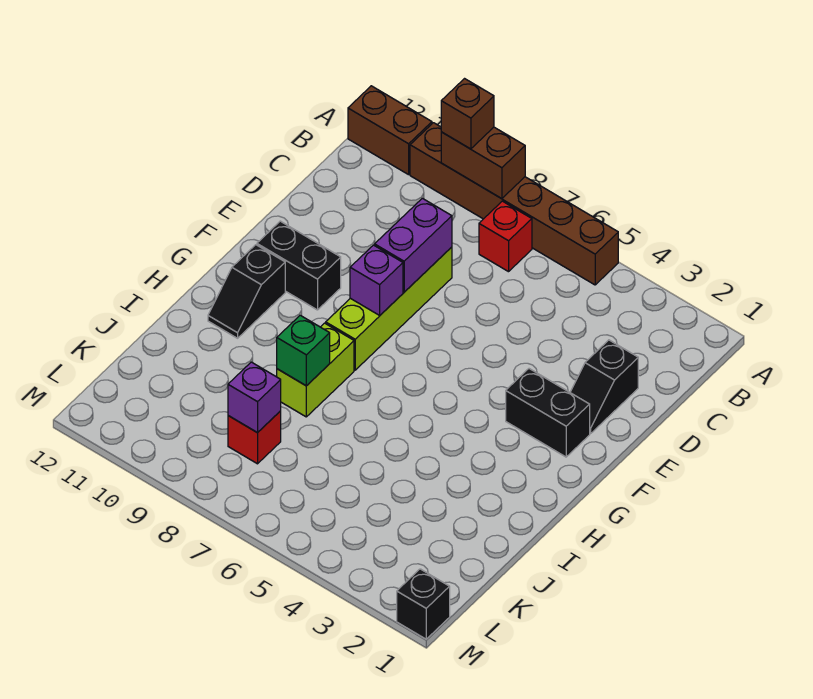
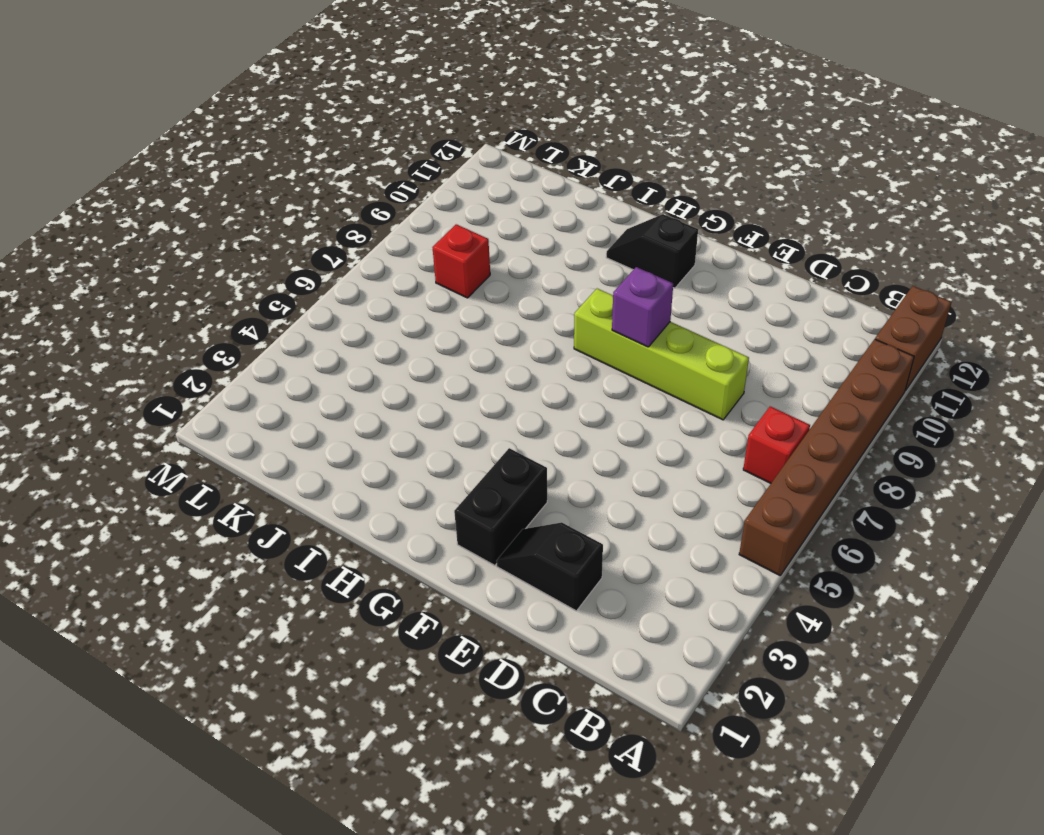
none -> black brick F10:F11 level 1
none -> lime brick H8:I8 level 1
none -> black brick M1 level 1

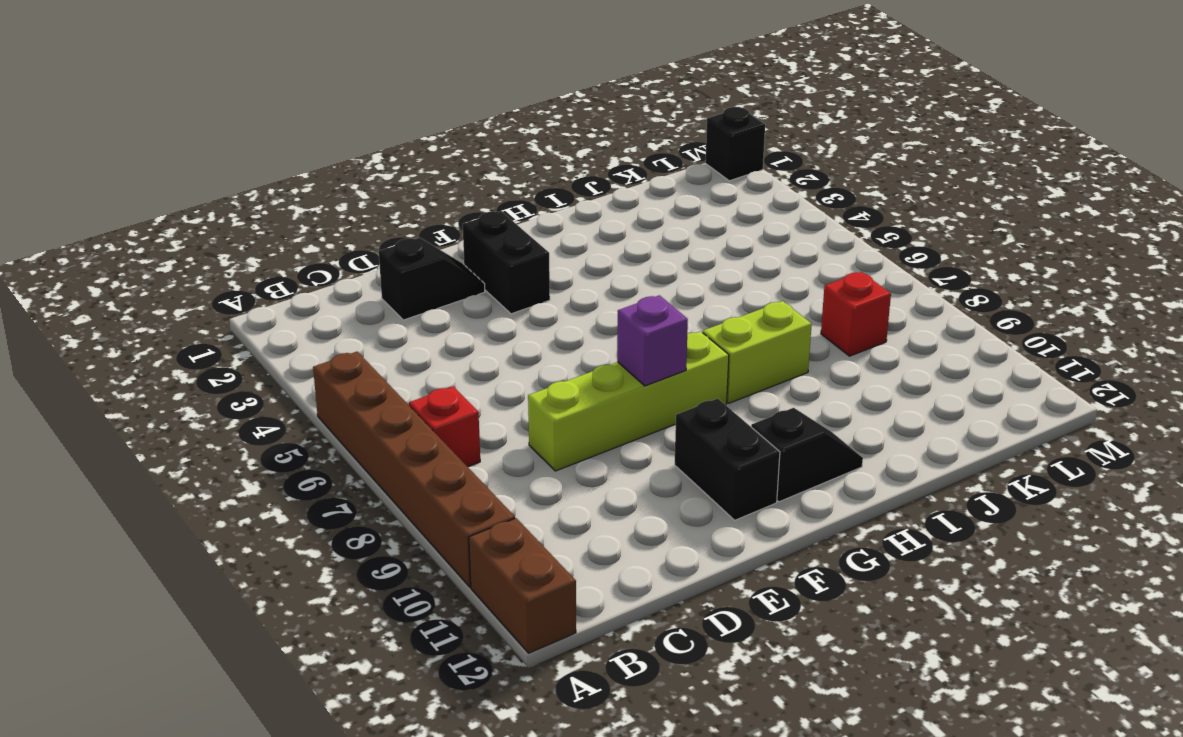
none -> brown brick A8:A9 level 2
none -> purple brick D8:E8 level 2
none -> green brick I8 level 2

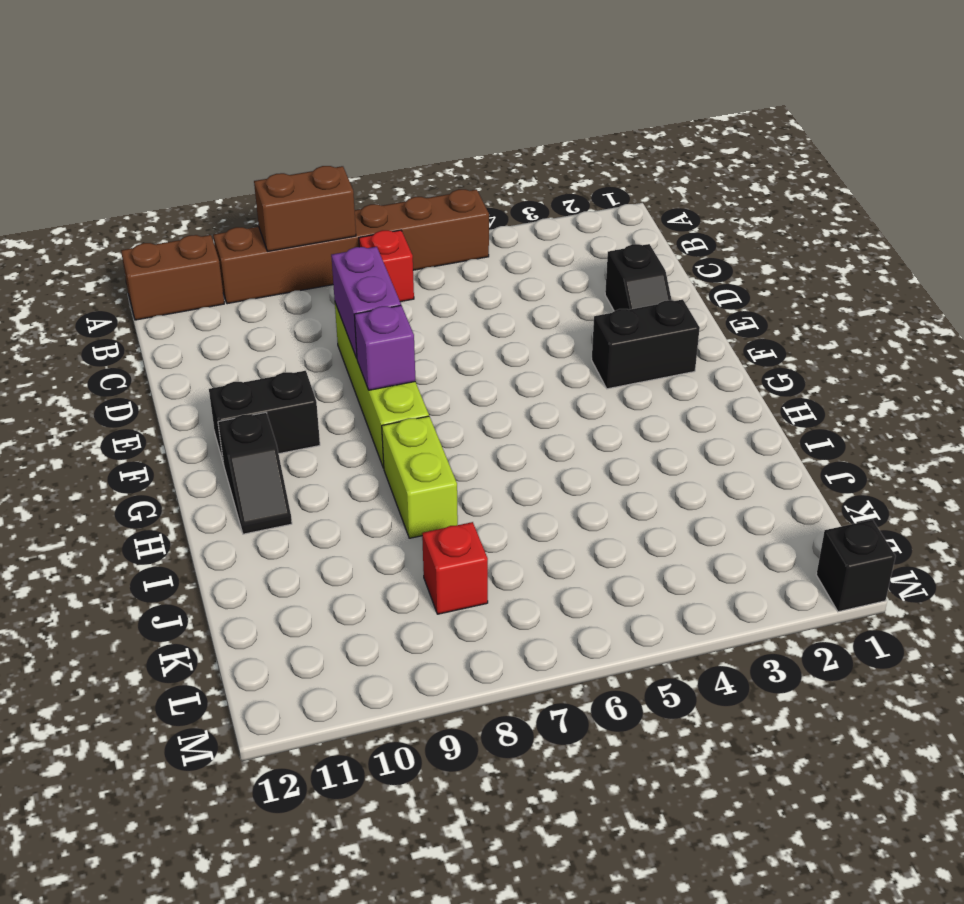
none -> green brick I8 level 2
none -> purple brick K8 level 2
none -> brown brick A9 level 3

